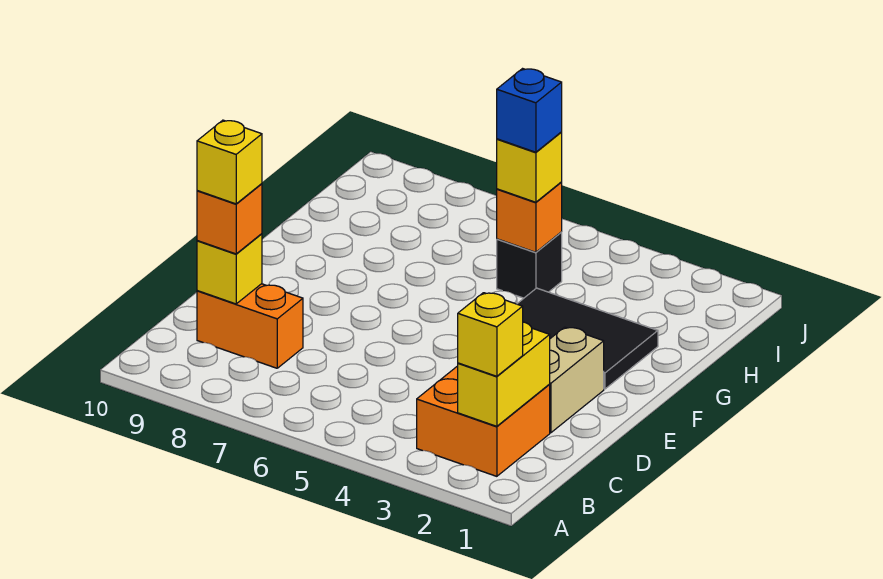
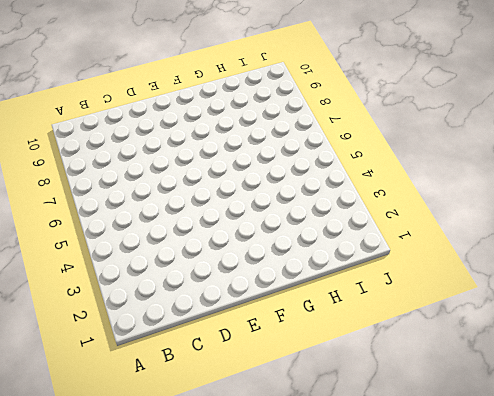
none -> orange brick B2:C3 level 1
none -> orange brick C8:C9 level 1
none -> tan brick D2:E2 level 1

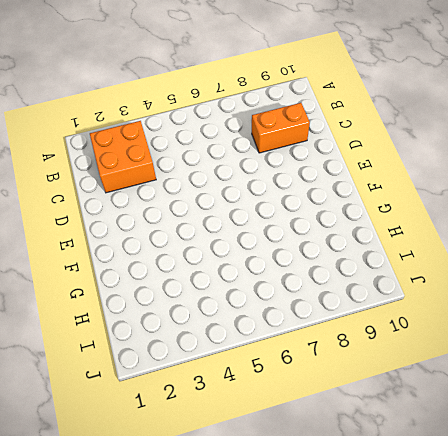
none -> tan brick D2:E2 level 1
none -> black tile F2:G4 level 1
none -> black brick H5 level 1

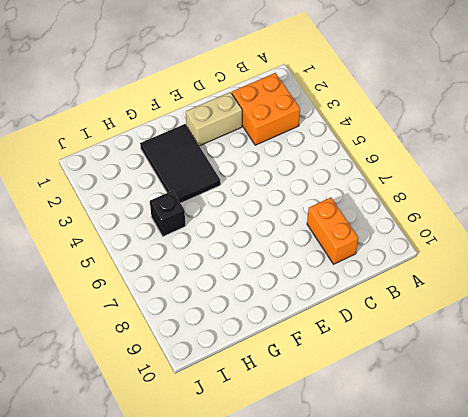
none -> yellow brick B2:C2 level 2
none -> yellow brick C9 level 2
none -> orange brick H5 level 2

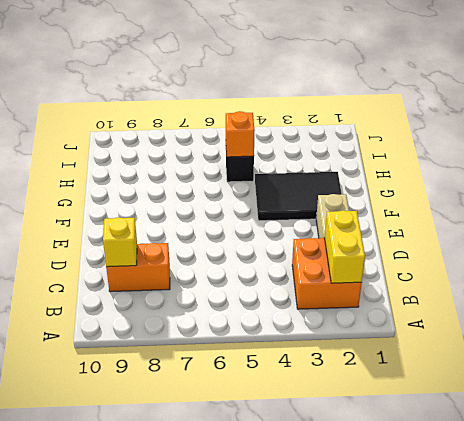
none -> yellow brick B2 level 3
none -> orange brick C9 level 3
none -> yellow brick H5 level 3

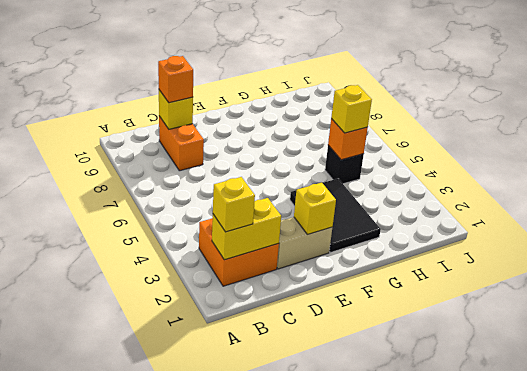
yellow brick E2 level 2 -> yellow brick C9 level 4
none -> blue brick H5 level 4

